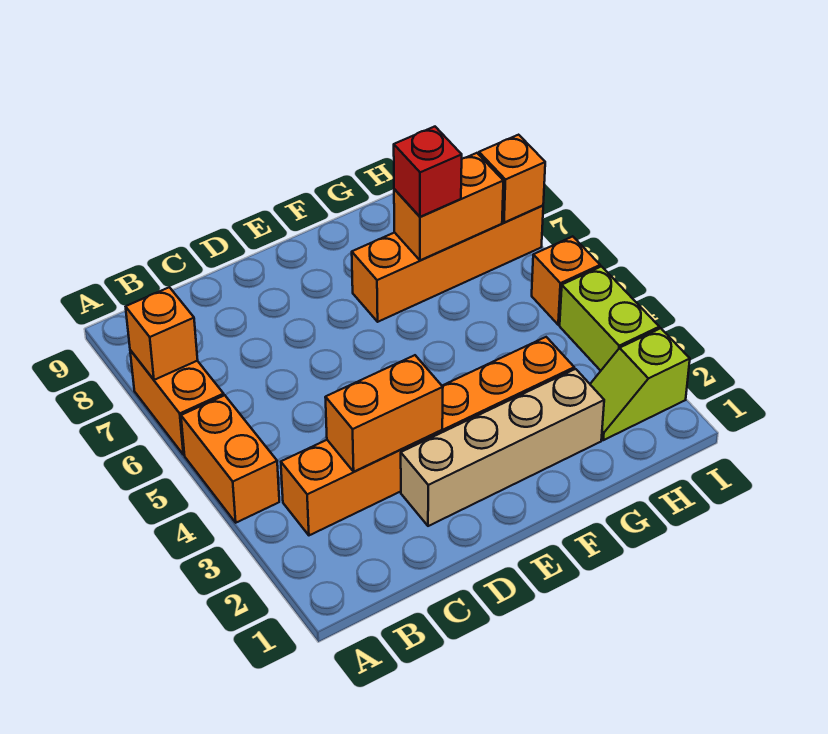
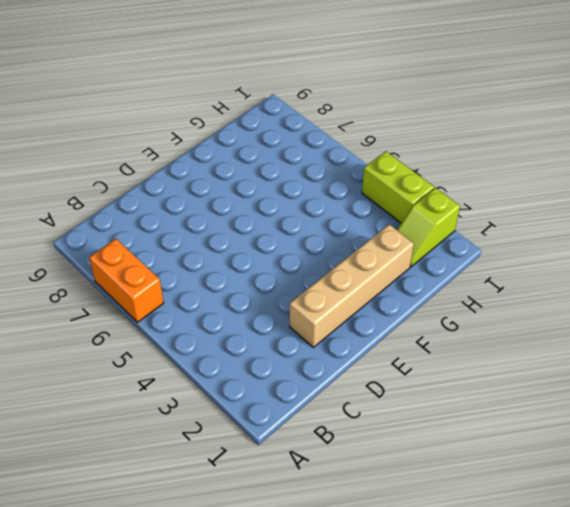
none -> orange brick A4:A5 level 1
none -> orange brick B3:G3 level 1
none -> orange brick F7:I7 level 1

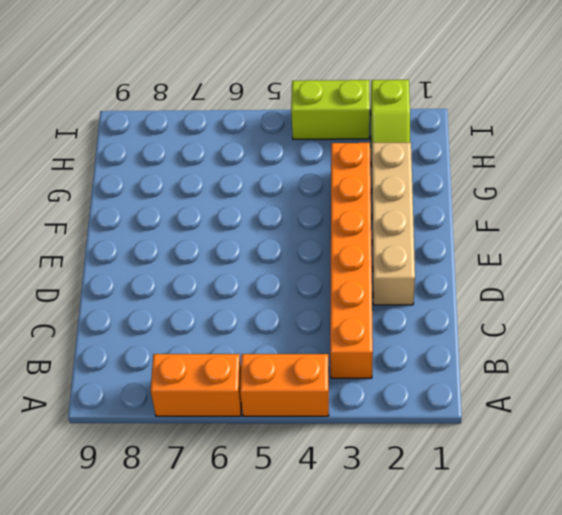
none -> orange brick F7:I7 level 1
none -> orange brick I5 level 1
none -> orange brick A7 level 2

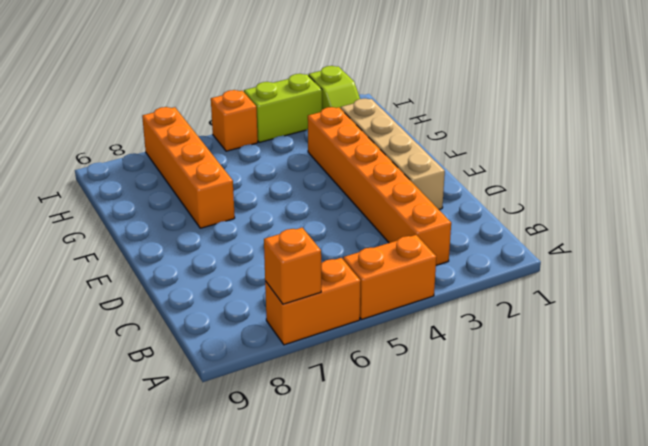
none -> orange brick C3:D3 level 2
none -> orange brick G7:H7 level 2
none -> orange brick I7 level 2

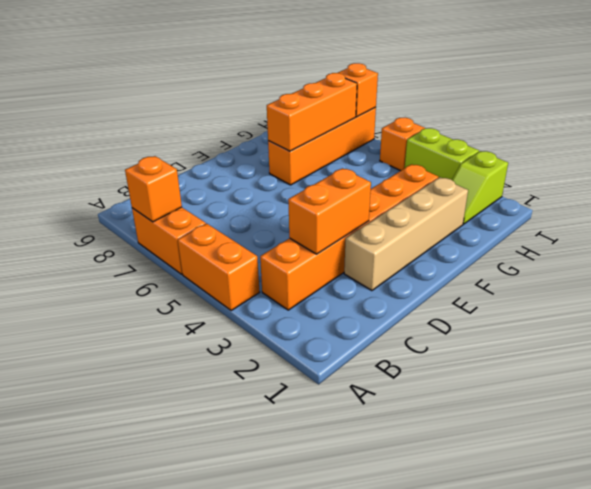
orange brick F7:H7 level 2 -> orange brick G7:H7 level 2
none -> red brick G7 level 3

